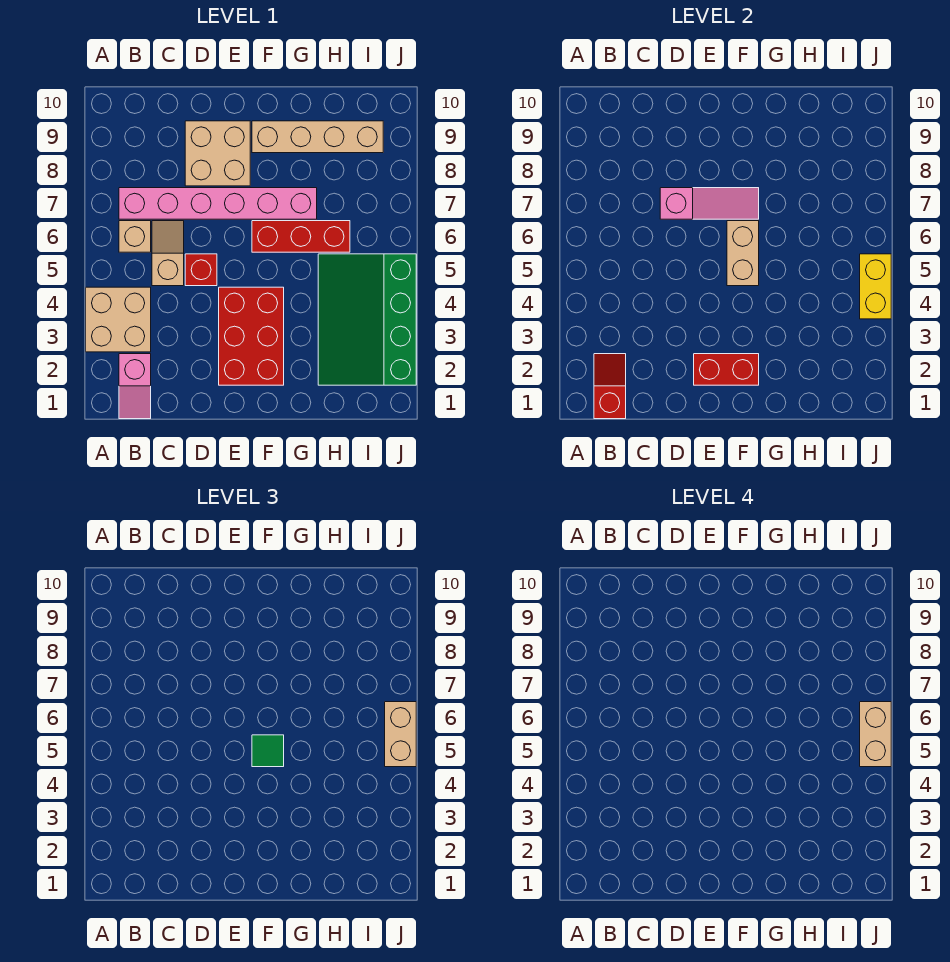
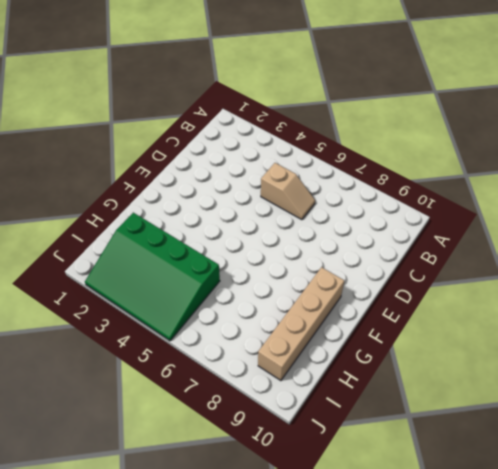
green slope H2:J5 level 1 top H -> green slope H2:J5 level 1 top J
none -> tan brick A3:B4 level 1
none -> pink slope B1:B2 level 1 top 2
none -> tan brick B6 level 1

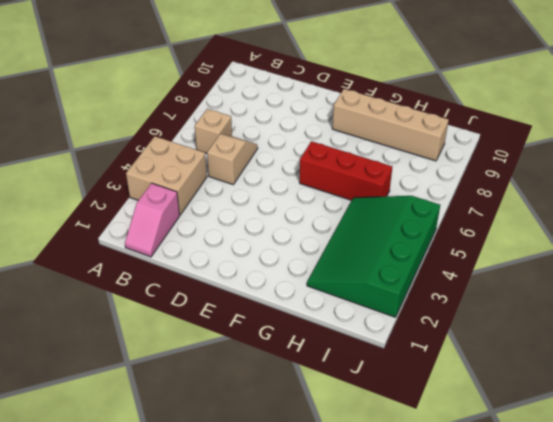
none -> pink brick B7:G7 level 1
none -> red brick D5 level 1
none -> tan brick D8:E9 level 1

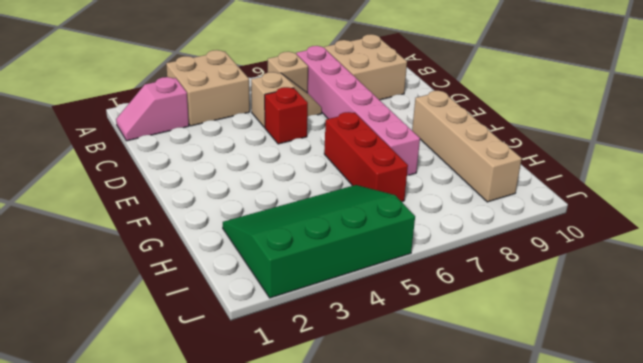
tan brick B8:C9 level 1 -> tan brick D8:E9 level 1
none -> red brick E2:F4 level 1
none -> red slope B1:B2 level 2 top 1
none -> pink slope D7:F7 level 2 top D

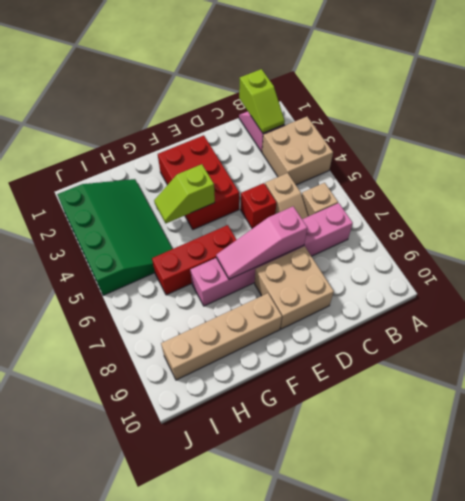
lime slope B1:B2 level 2 top 1 -> red slope B1:B2 level 2 top 1
lime slope F4:G4 level 2 top F -> none
none -> red brick E2:F2 level 2
none -> tan brick F5:F6 level 2
none -> yellow brick J4:J5 level 2

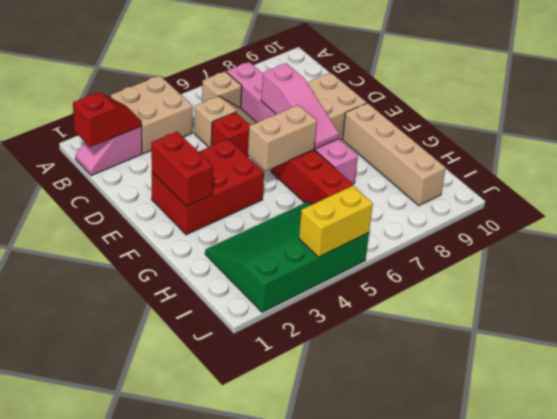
none -> green tile F5 level 3
none -> tan brick J5:J6 level 3
none -> tan brick J5:J6 level 4

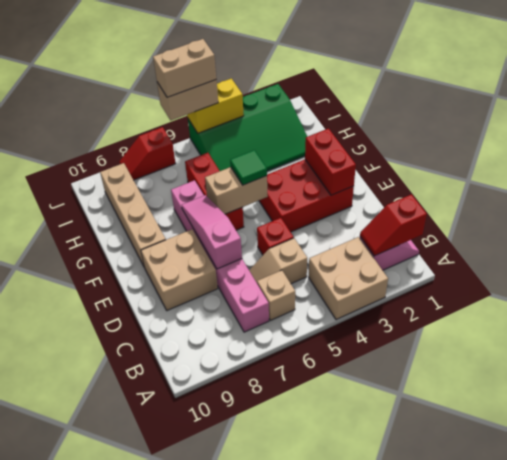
red slope J7:J8 level 1 top 7 -> none

